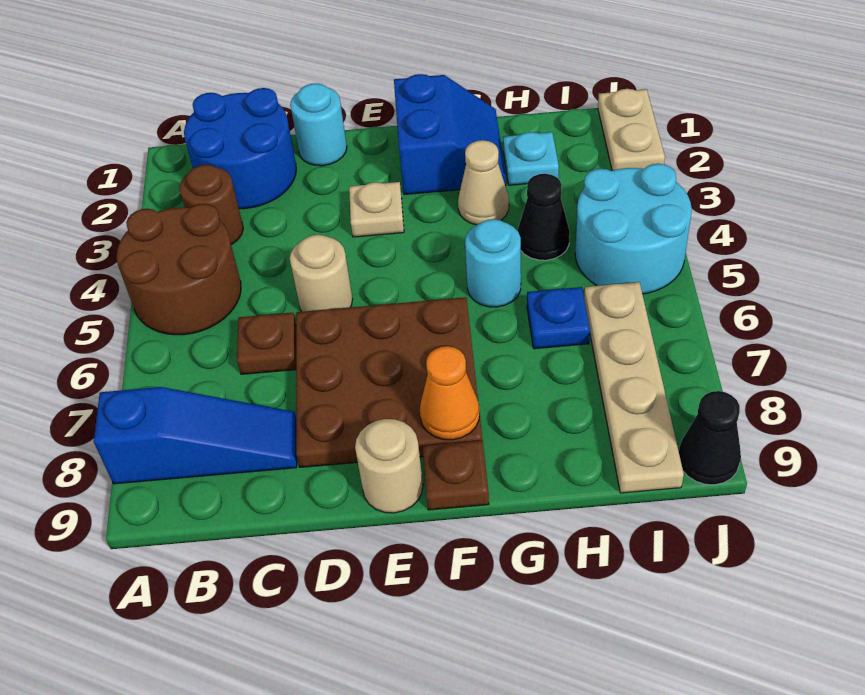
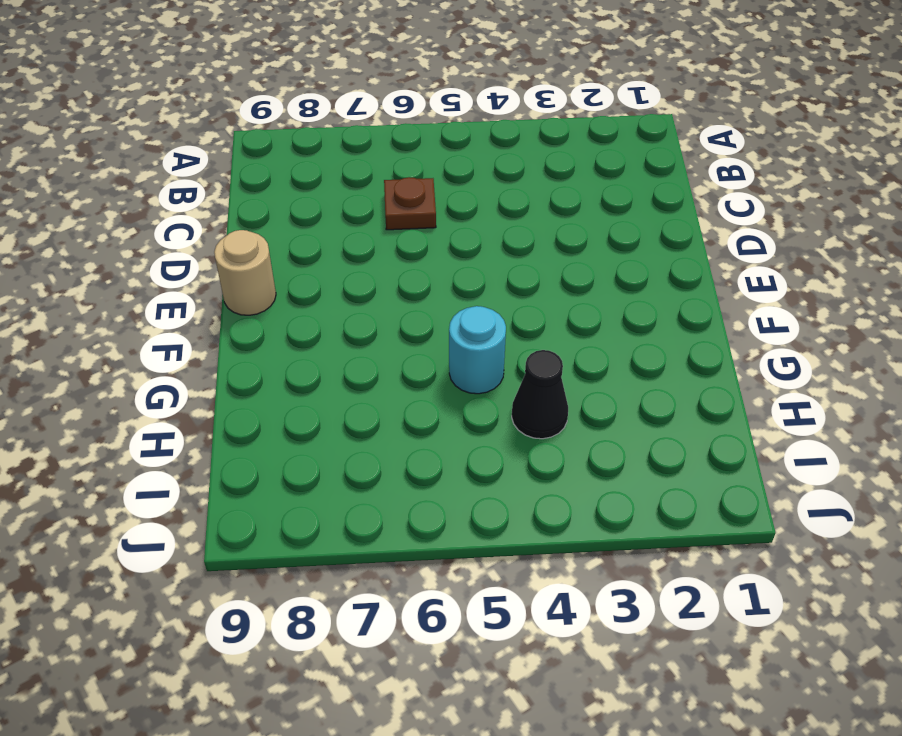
none -> brown round brick A4:B5 level 1
none -> blue slope A8:C8 level 1 top A
none -> blue round brick B1:C2 level 1

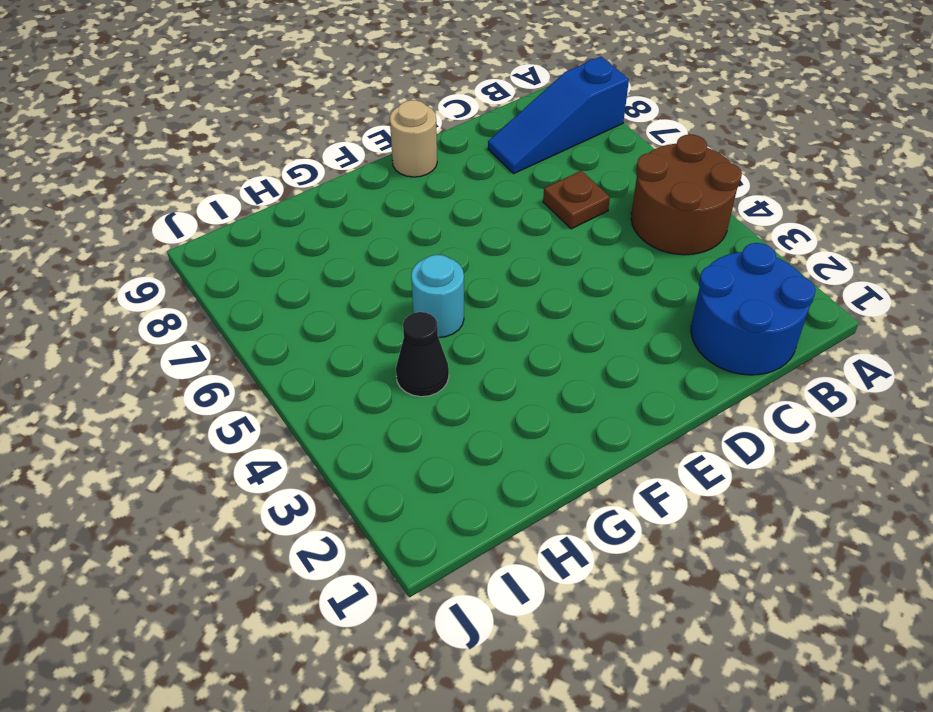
none -> brown round brick B3 level 1
none -> cyan round brick D1 level 1
none -> tan round brick D5 level 1

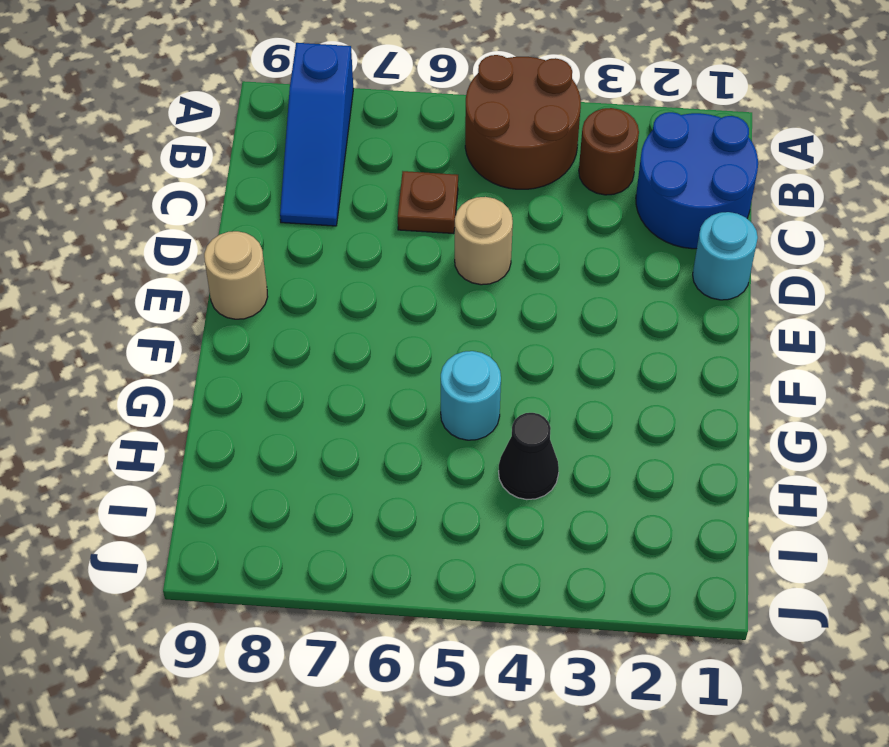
none -> brown plate D6:F8 level 1
none -> tan plate E3 level 1
none -> blue slope F1:G2 level 1 top F

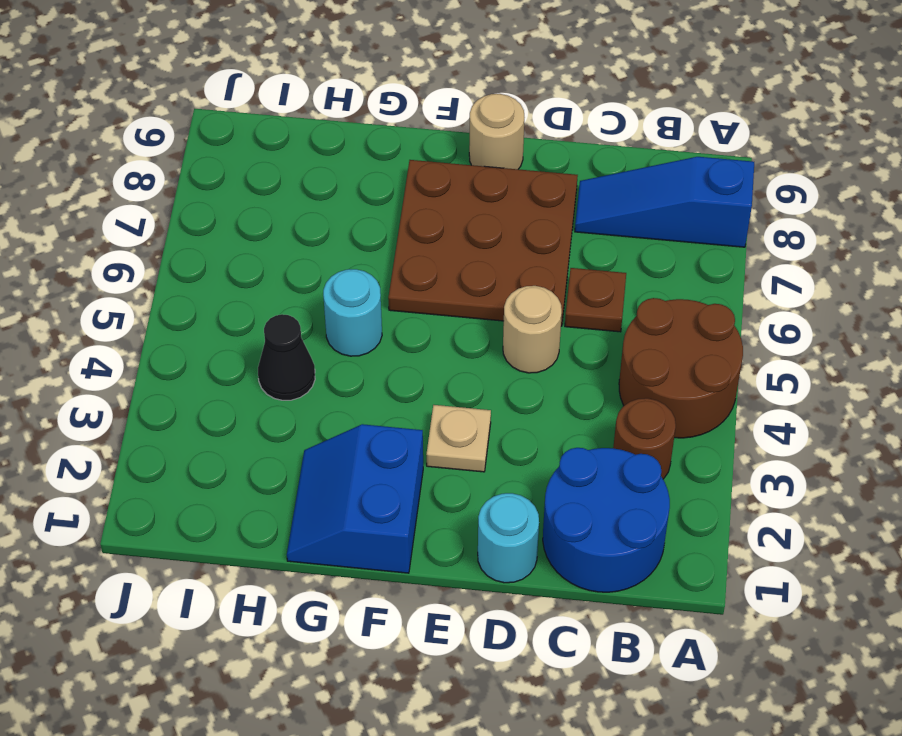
none -> brown plate F9 level 1
none -> tan cone G3 level 1
none -> cyan plate H2 level 1

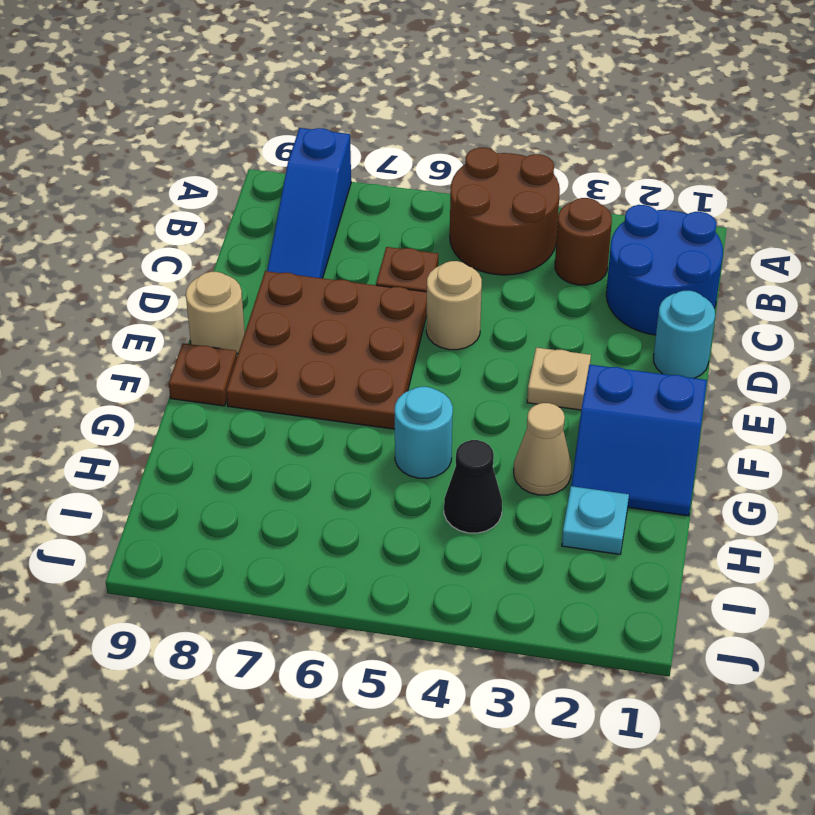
none -> blue plate H6 level 1
none -> cyan round brick I4:J5 level 1
none -> tan plate I6:I9 level 1

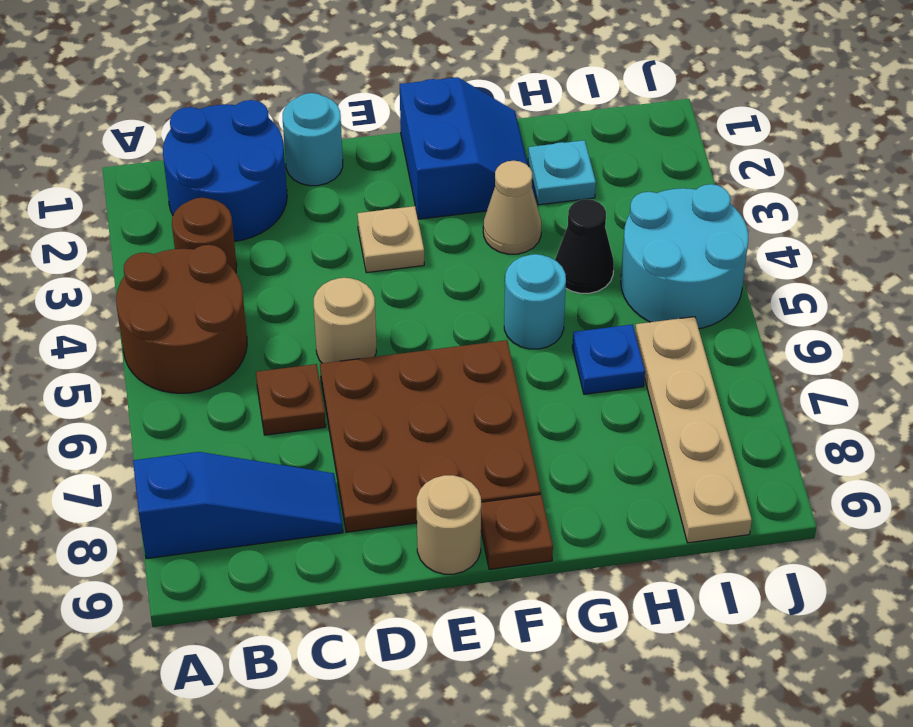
none -> tan plate J1:J2 level 1
none -> black cone J9 level 1
none -> orange cone F8 level 2

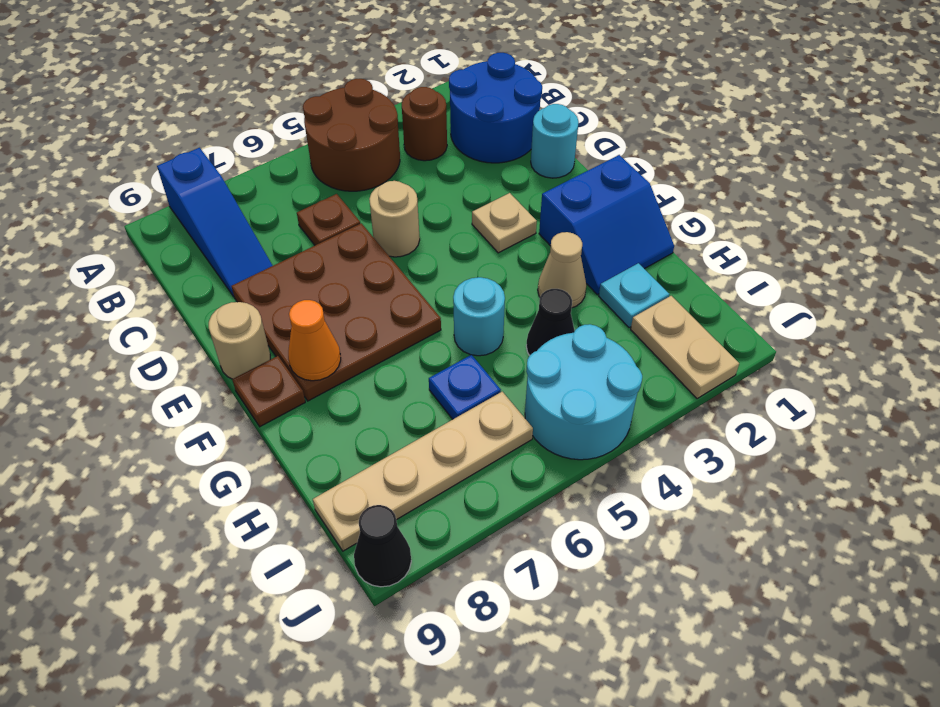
tan plate I2:J2 level 1 -> tan plate J1:J2 level 1

